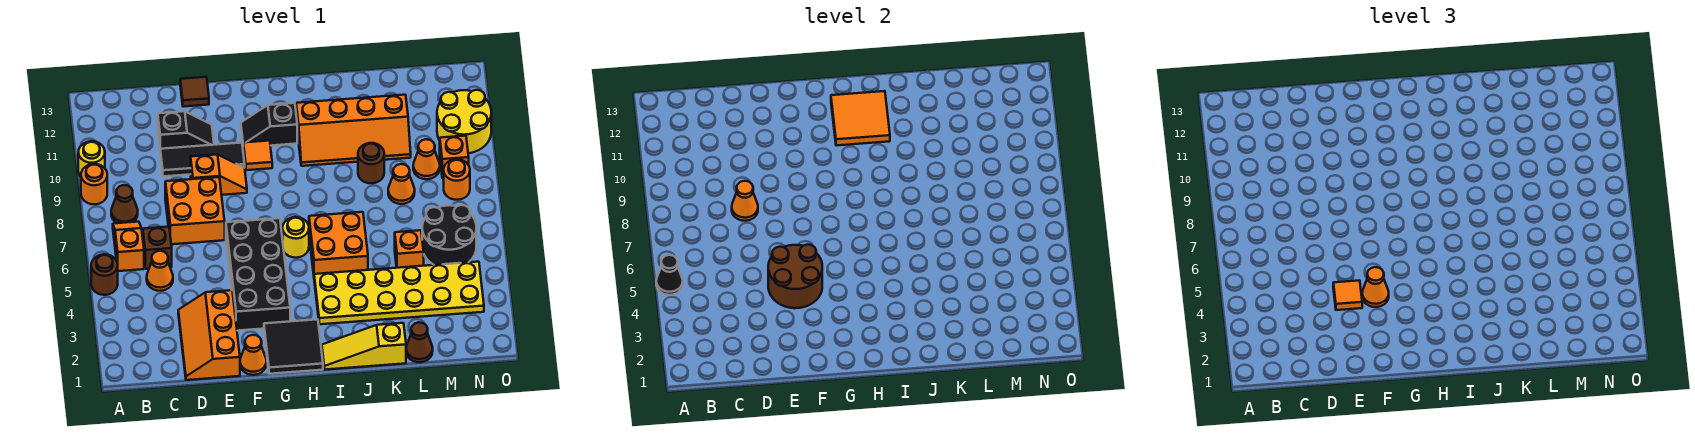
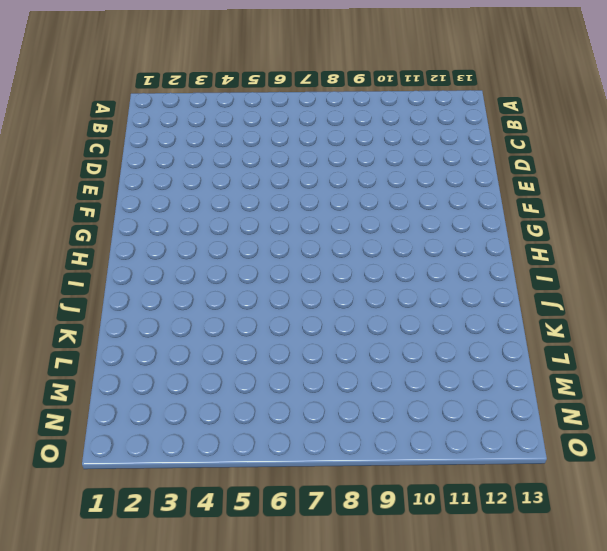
none -> brown round brick A5 level 1
none -> orange round brick A9 level 1
none -> yellow round brick A10 level 1
none -> orange slope B6:B7 level 1 top 6

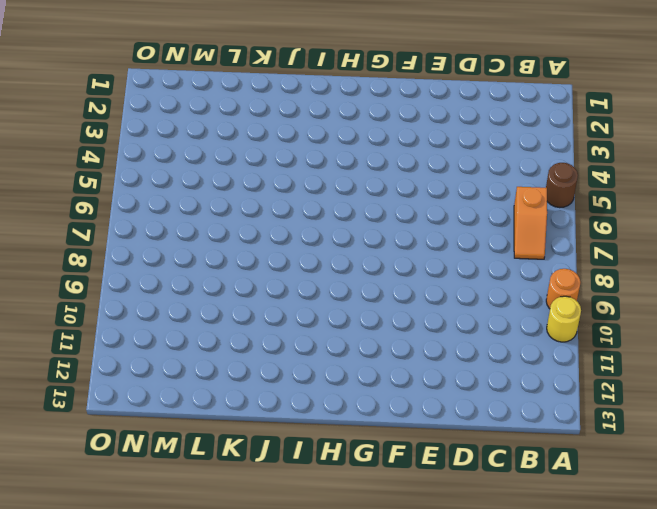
none -> brown cone B8 level 1
none -> orange cone C5 level 1
none -> brown brick C6 level 1
none -> orange slope D1:E3 level 1 top E

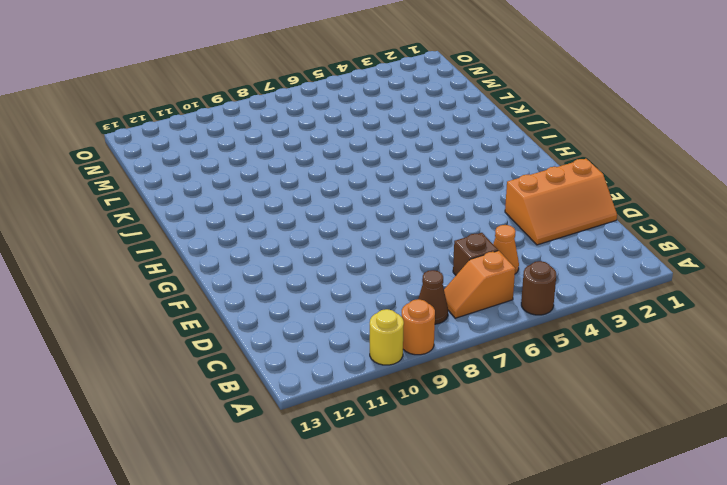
none -> orange brick D7:E8 level 1
none -> black tile D10:F10 level 1
none -> black slope D11:E11 level 1 top D
none -> orange slope E9:F9 level 1 top E

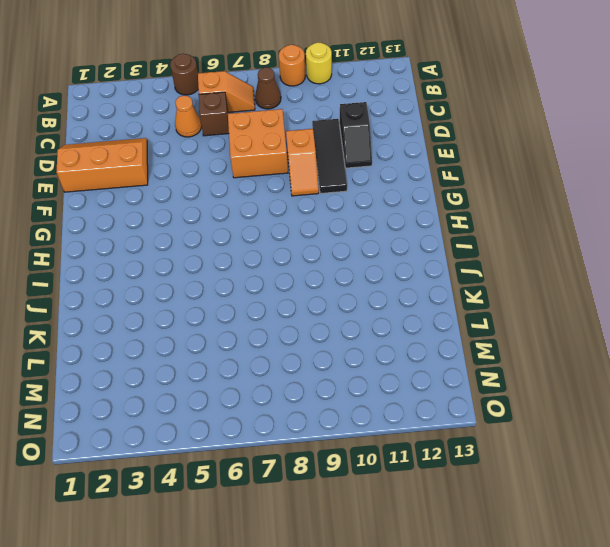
none -> brown tile E13 level 1
none -> orange cone F1 level 1
none -> black brick F3:G6 level 1
none -> black tile G1:H2 level 1

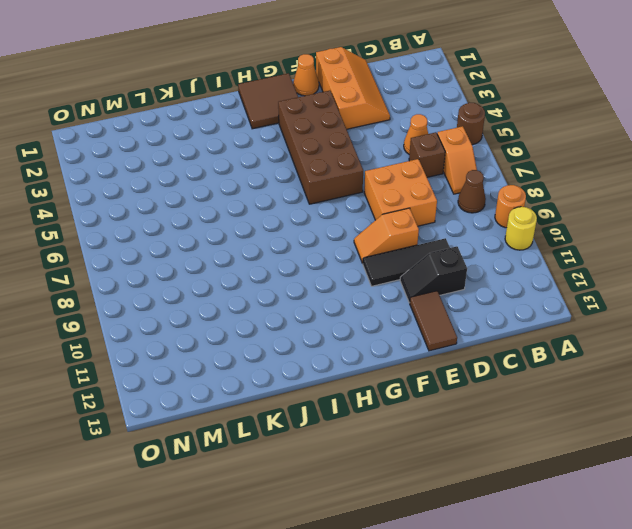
brown tile E12:E13 level 1 -> brown tile E13 level 1
brown brick F3:G6 level 1 -> black brick F3:G6 level 1
brown tile G1:H2 level 1 -> black tile G1:H2 level 1
none -> orange tile G10 level 1
none -> black slope G11:H11 level 1 top H
none -> yellow round brick H6 level 1
none -> yellow slope I1:K1 level 1 top K

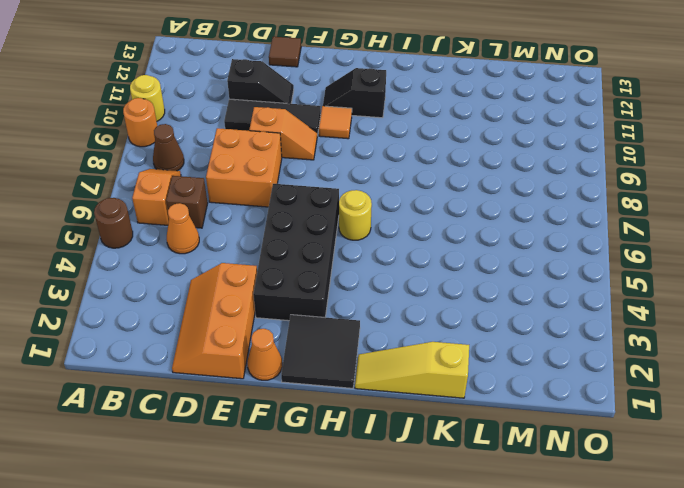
none -> yellow plate I3:N4 level 1
none -> orange brick I5:J6 level 1
none -> orange slope I10:L11 level 1 top 11
none -> brown round brick K9 level 1

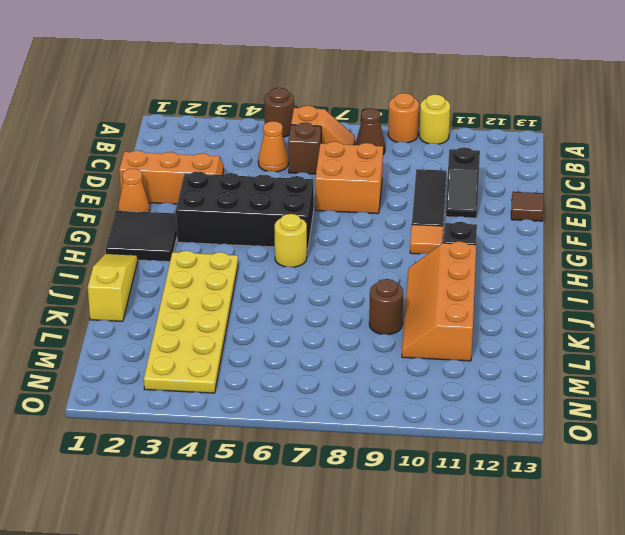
none -> orange slope E9:F9 level 1 top E
none -> orange brick I5:J6 level 1
none -> brown cone L1 level 1
none -> orange brick L5 level 1

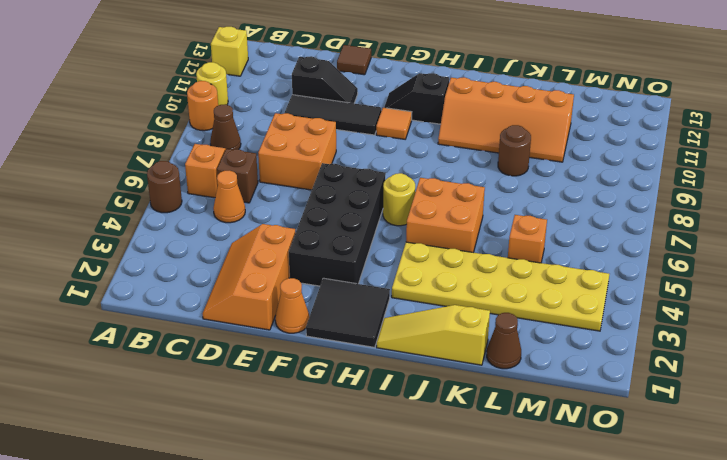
yellow brick A12 level 1 -> none
none -> orange slope E9:F9 level 1 top E
none -> orange cone L8 level 1
none -> black round brick M5:N6 level 1
none -> orange cone M9 level 1

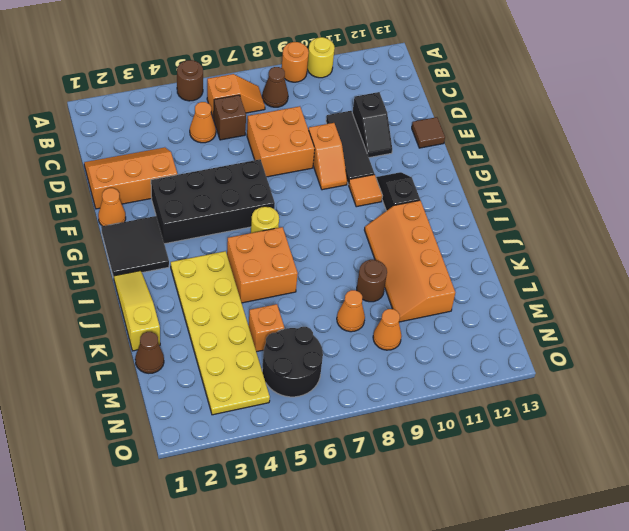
none -> orange round brick N8 level 1
none -> orange brick N9 level 1
none -> yellow round brick N10:O11 level 1
none -> black cone A5 level 2

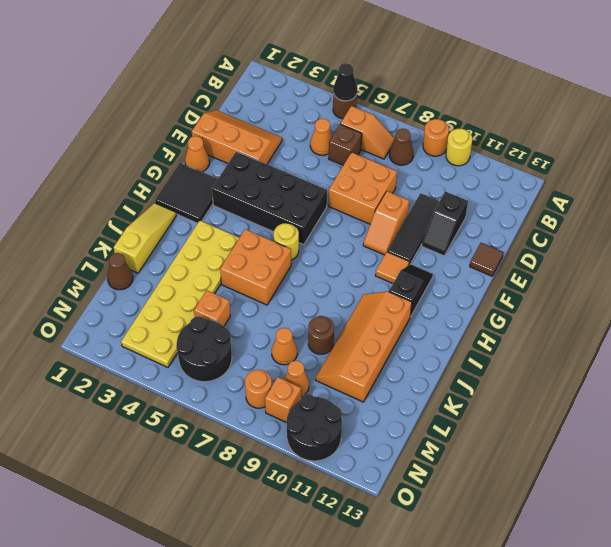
black round brick N10:O11 level 1 -> yellow round brick N10:O11 level 1
none -> orange cone D8 level 2
none -> brown round brick E4:F5 level 2
none -> orange tile H11:I12 level 2
none -> orange tile E4 level 3

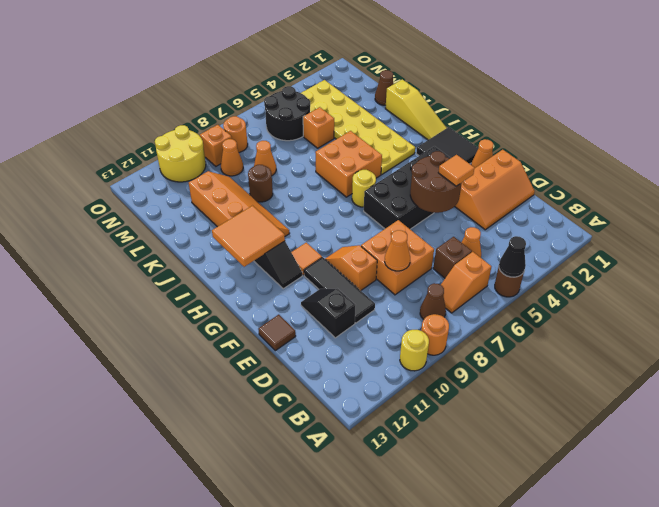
none -> orange cone F4 level 3

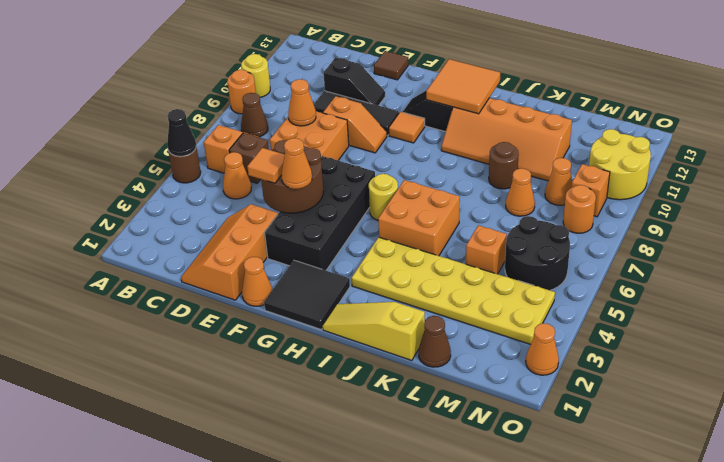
orange cone O2 level 1 -> none

